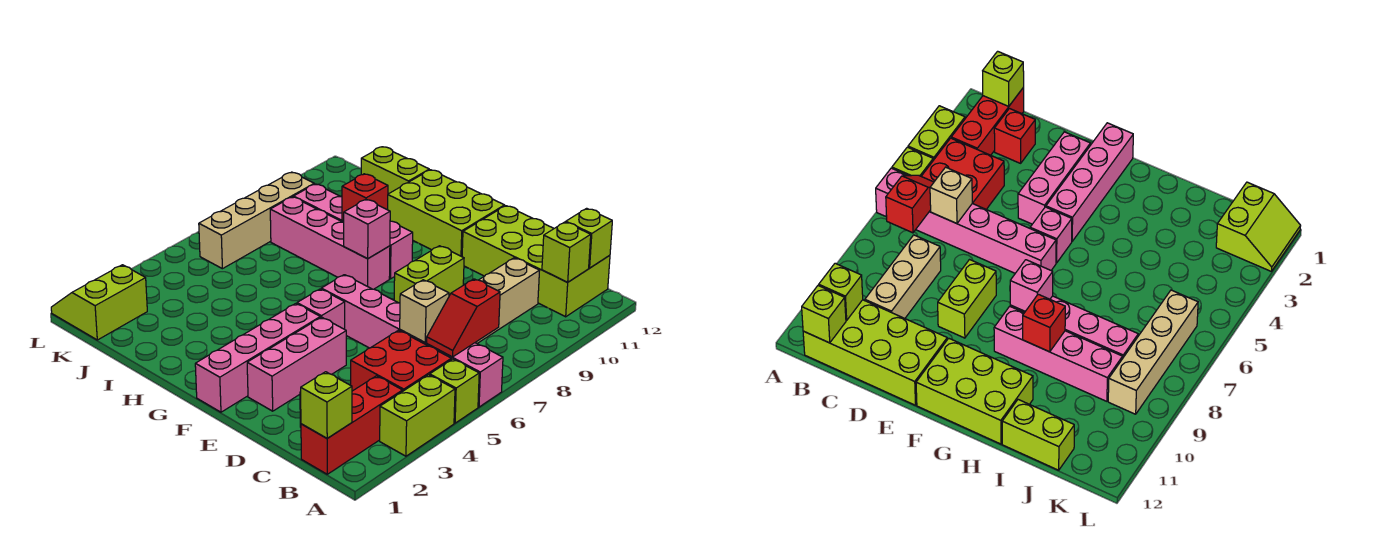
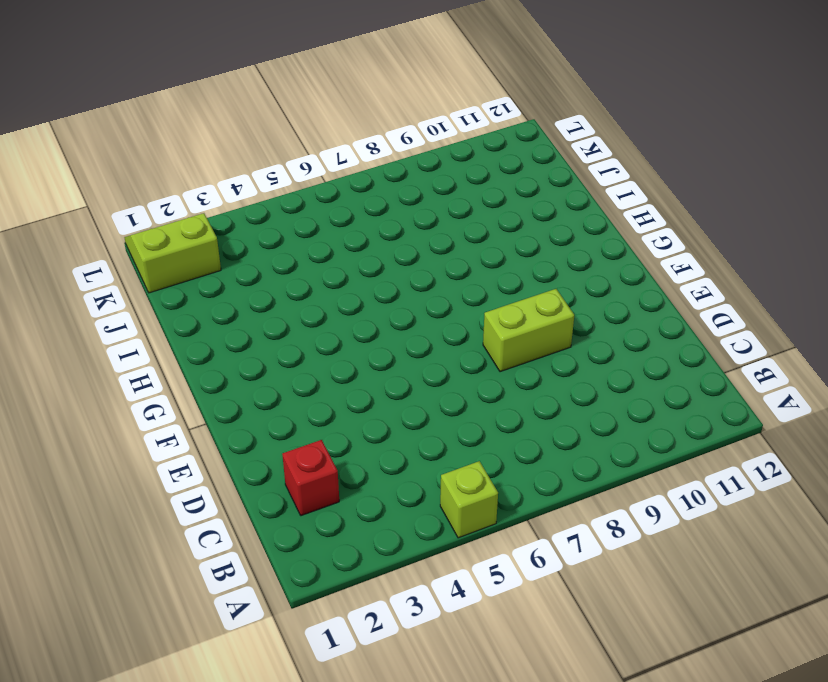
none -> lime brick A3:A4 level 1
none -> pink brick A6:F6 level 1
none -> red brick B1:B3 level 1

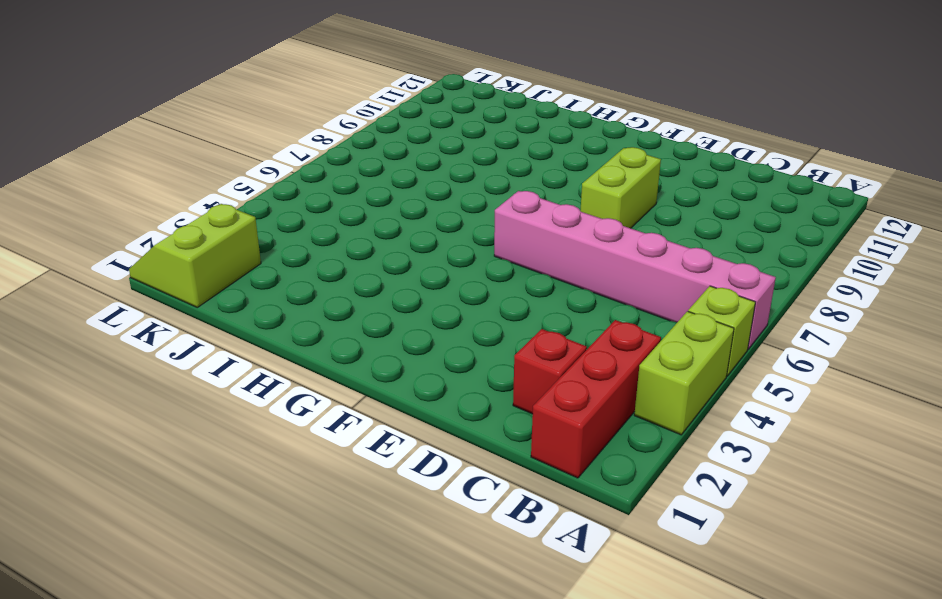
none -> red brick B4:C5 level 1
none -> lime brick B11:E12 level 1
none -> tan brick C8:C10 level 1

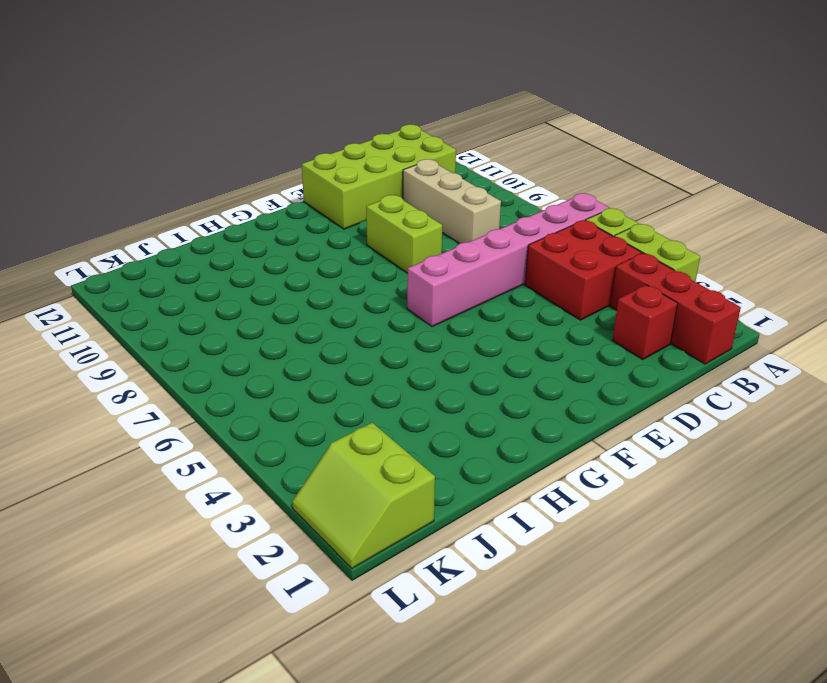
none -> pink brick E2:E4 level 1
none -> pink brick F1:F4 level 1
none -> pink brick F5 level 1

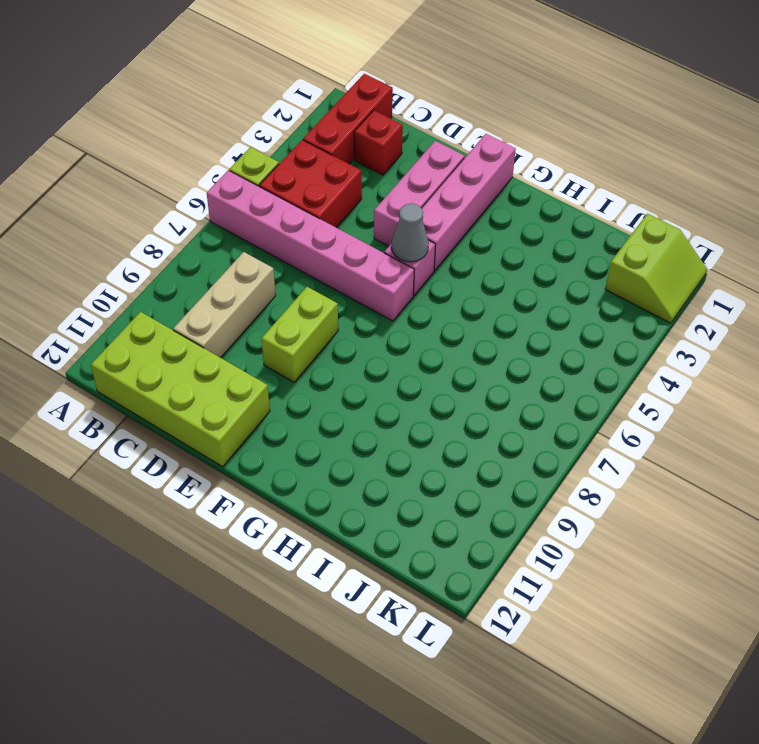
grey cone F5 level 2 -> none
none -> lime brick A3:A4 level 1
none -> lime brick F11:H12 level 1
none -> pink brick G8:J8 level 1

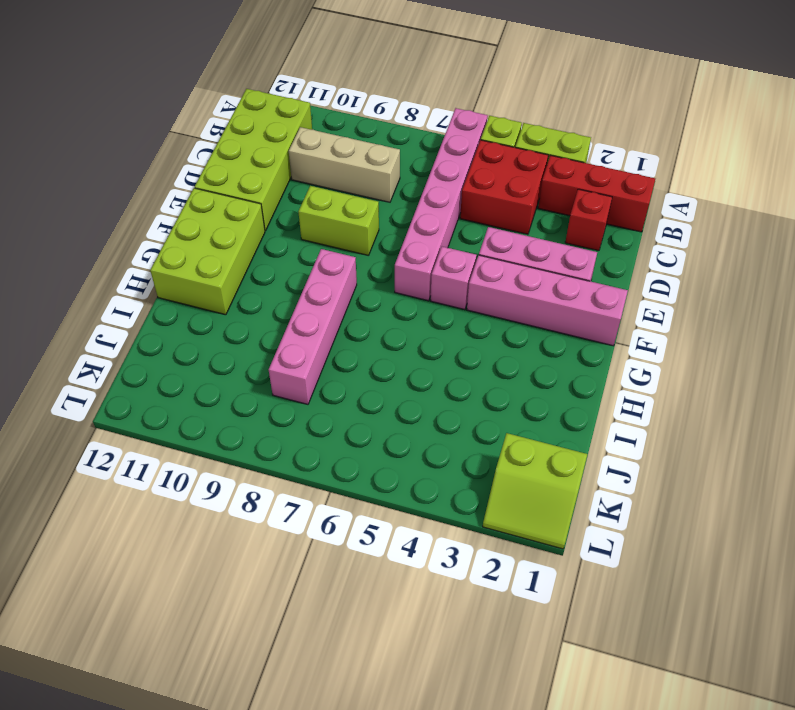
none -> pink brick G9:J9 level 1
none -> lime brick I12:J12 level 1
none -> tan brick K6:K9 level 1

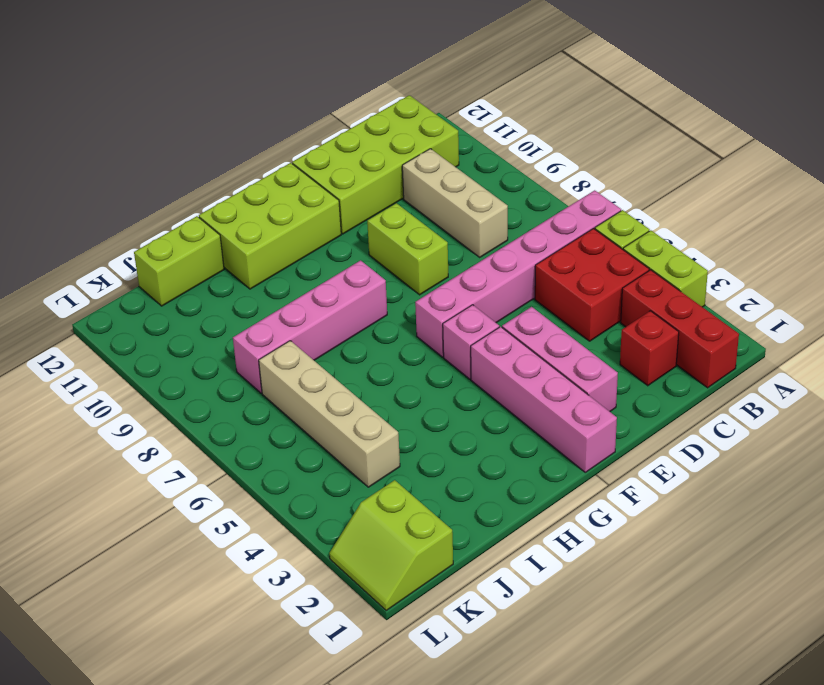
tan brick J4:J7 level 1 -> tan brick K6:K9 level 1
none -> pink brick G9:J9 level 1
none -> lime brick B1 level 2
none -> red slope B6:B7 level 2 top 7

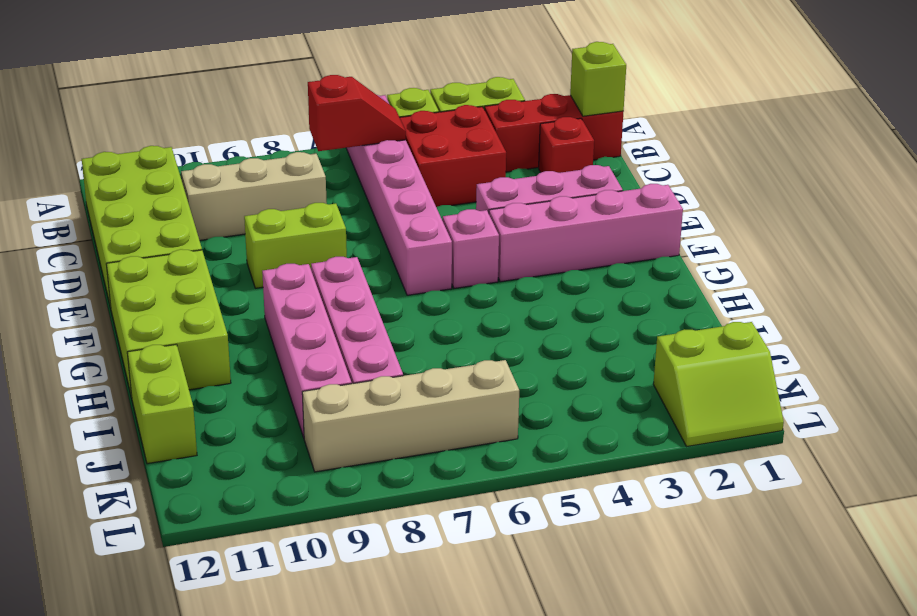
none -> lime brick B11 level 2
none -> lime brick B12 level 2
none -> tan brick C6 level 2

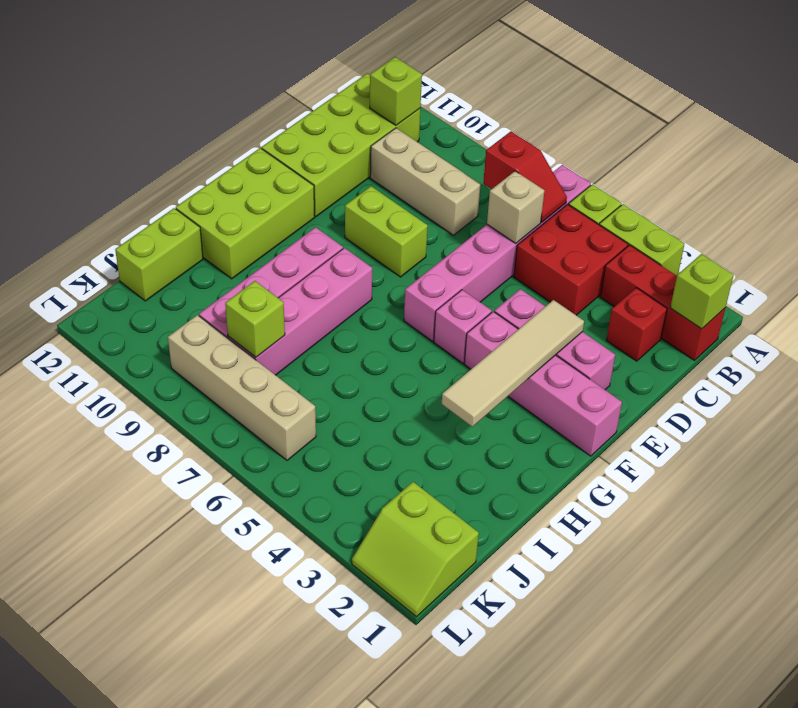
tan tile E3:H3 level 2 -> none
lime brick J8 level 2 -> lime brick B12 level 2
none -> pink brick G8 level 2
none -> red brick H9 level 2

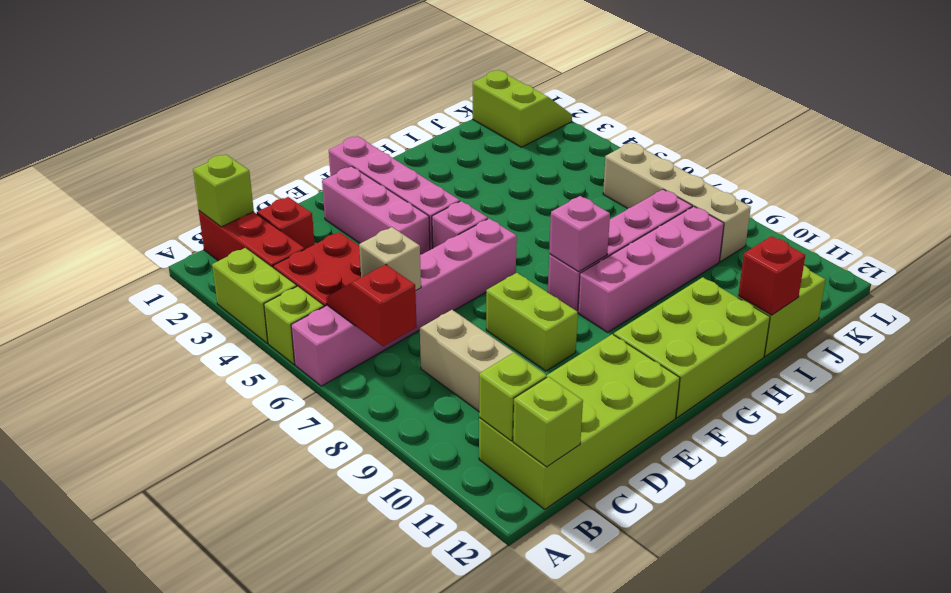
red brick I12 level 2 -> red brick H9 level 2

